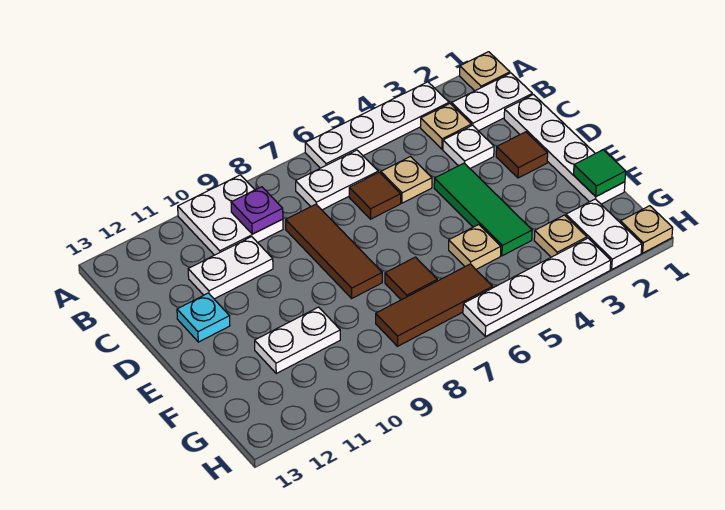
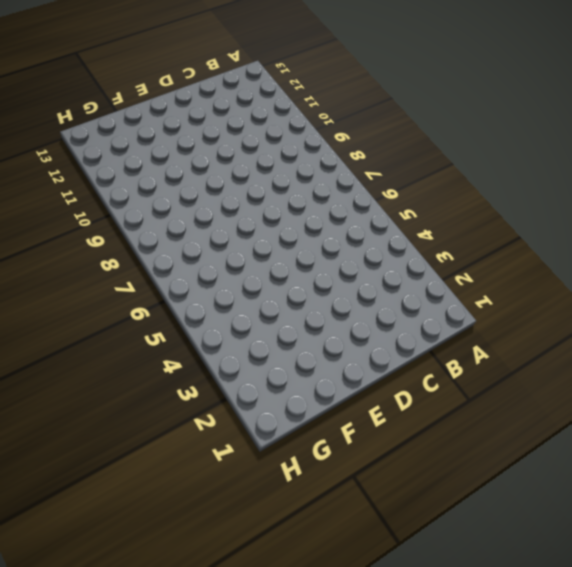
none -> tan plate A1 level 1
none -> white plate A3:A6 level 1
none -> white plate A9:B10 level 1

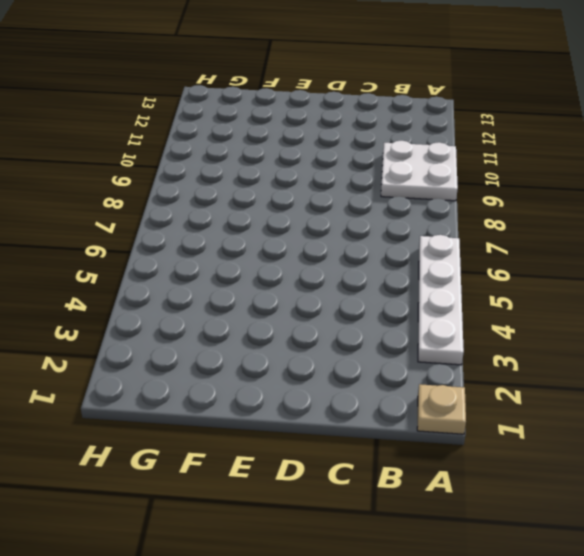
none -> white plate B1:B2 level 1
none -> tan plate B3 level 1
none -> white plate B6:B7 level 1

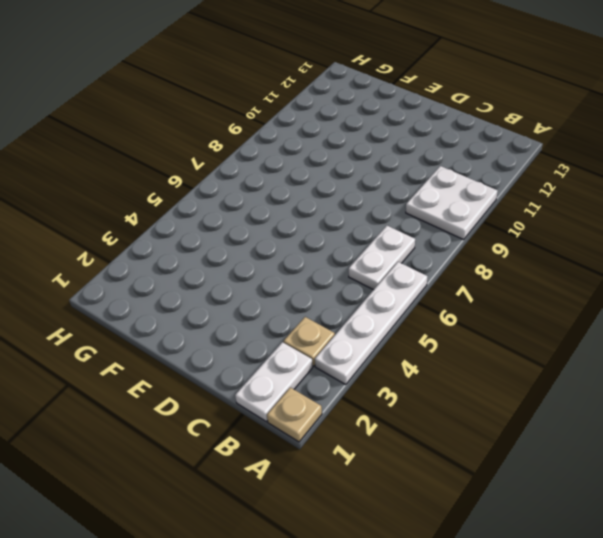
none -> white plate C1:F1 level 1
none -> white plate C3 level 1
none -> tan plate C5 level 1

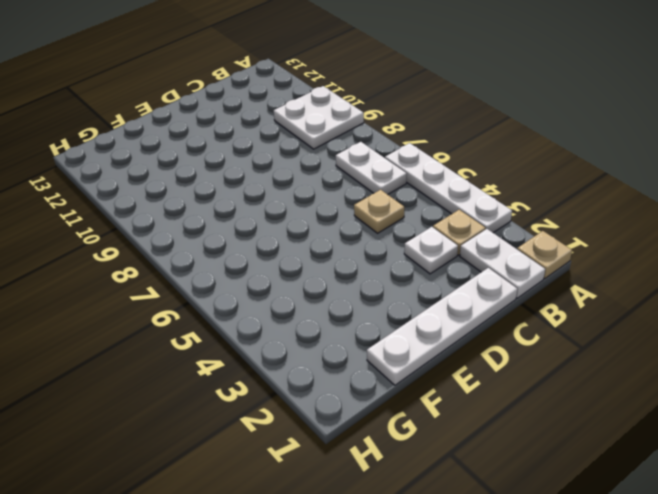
none -> brown tile C6 level 1
none -> brown tile C8:E8 level 1
none -> white plate C10:C11 level 1

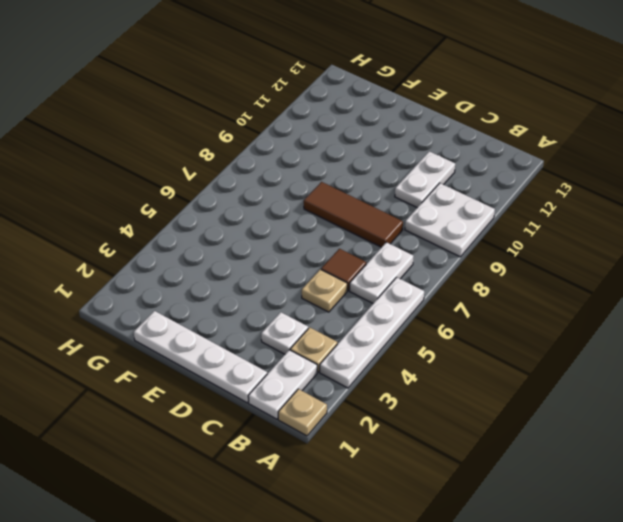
none -> brown tile D2 level 1
none -> green tile D4:F4 level 1
none -> cyan plate D12 level 1

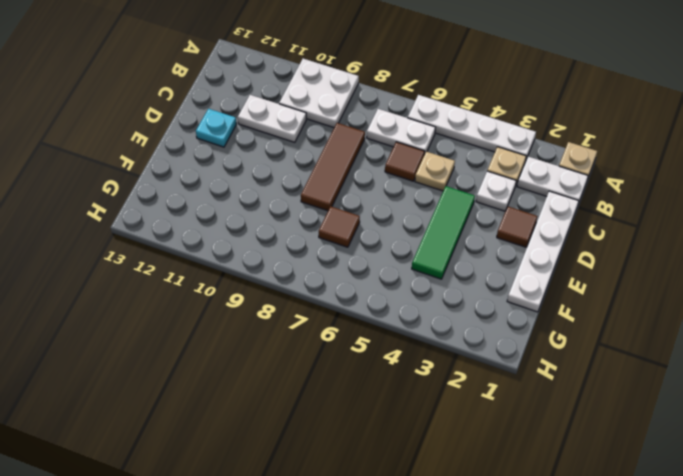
none -> tan plate F5 level 1
none -> white plate F10:F11 level 1
none -> white plate G2:H2 level 1

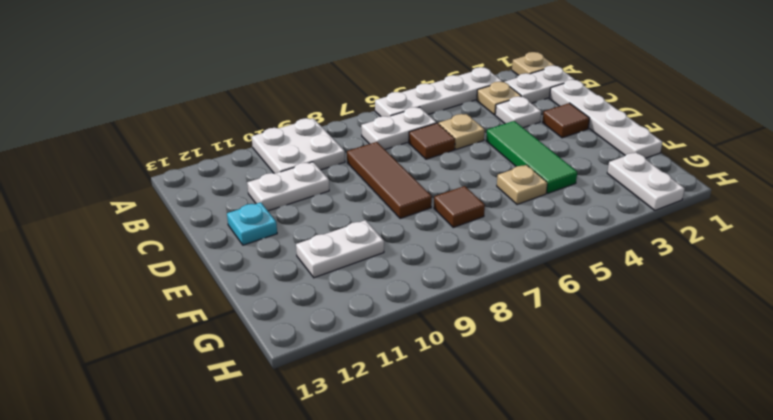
none -> tan plate G3 level 1
none -> brown tile G6:G8 level 1
none -> tan plate H1 level 1

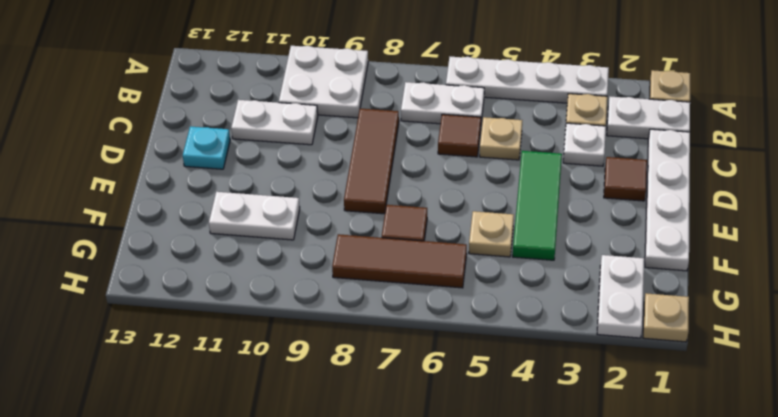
none -> tan plate G3 level 1
none -> white plate H3:H6 level 1
none -> purple plate B9 level 2

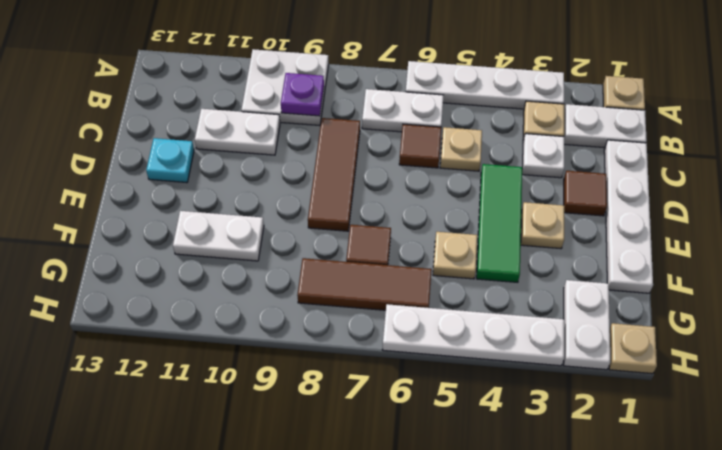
tan plate E3 level 1 -> tan plate G3 level 1
none -> green tile F1 level 2

